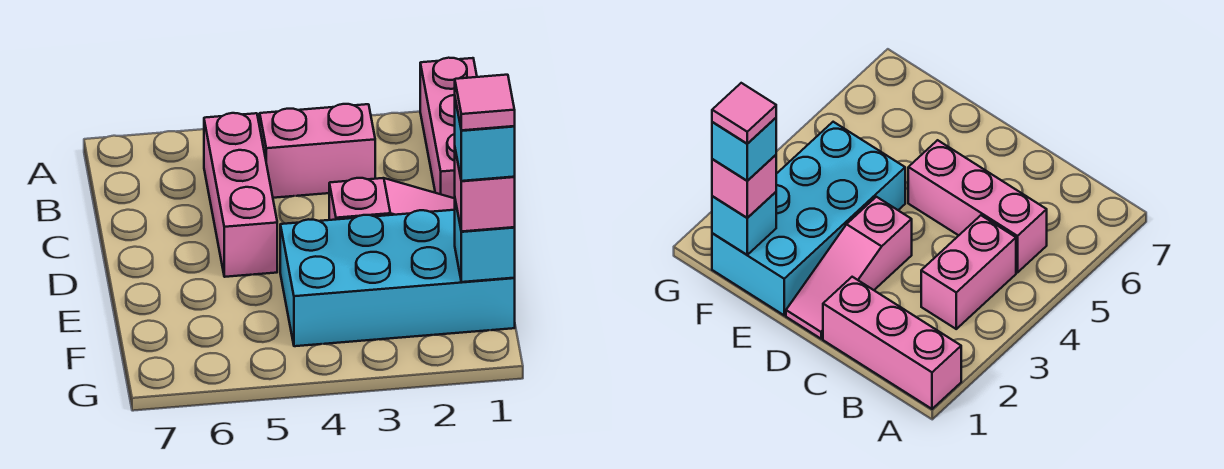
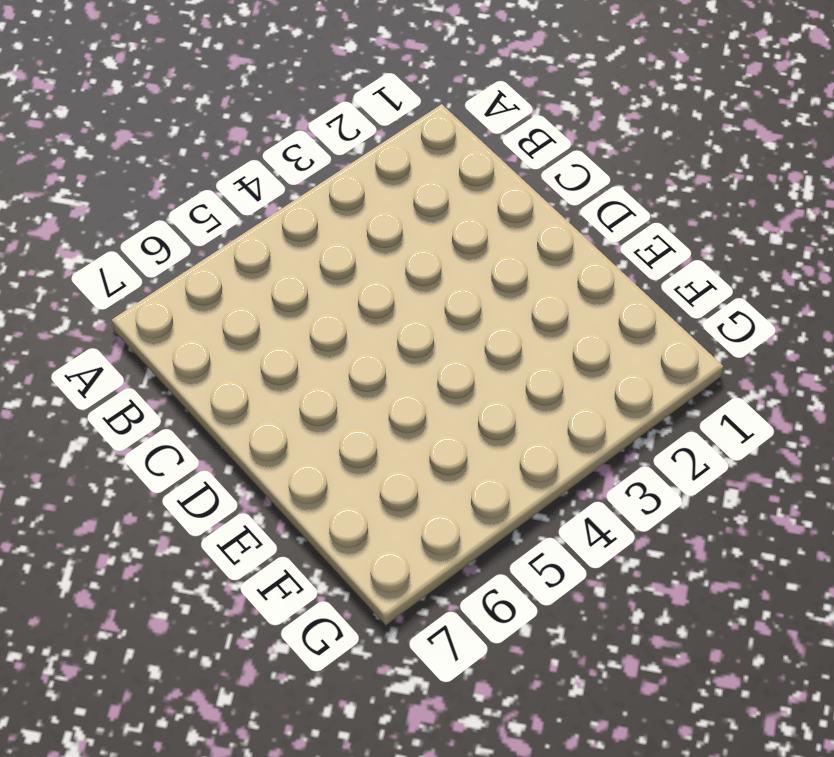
none -> pink brick A1:C1 level 1
none -> pink brick B3:B4 level 1

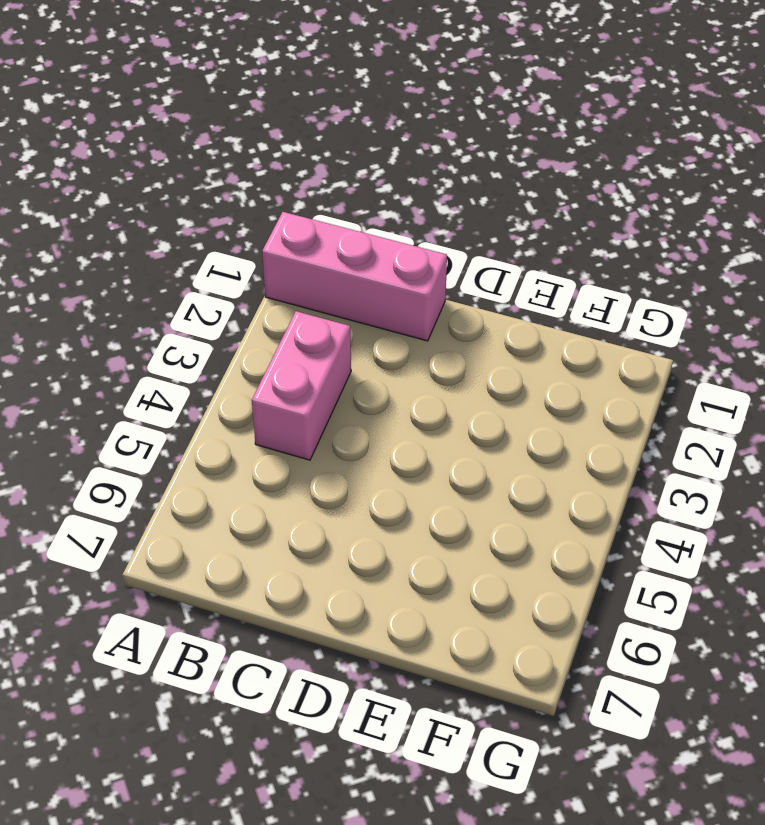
none -> pink brick B5:D5 level 1
none -> pink slope D1:D3 level 1 top 3

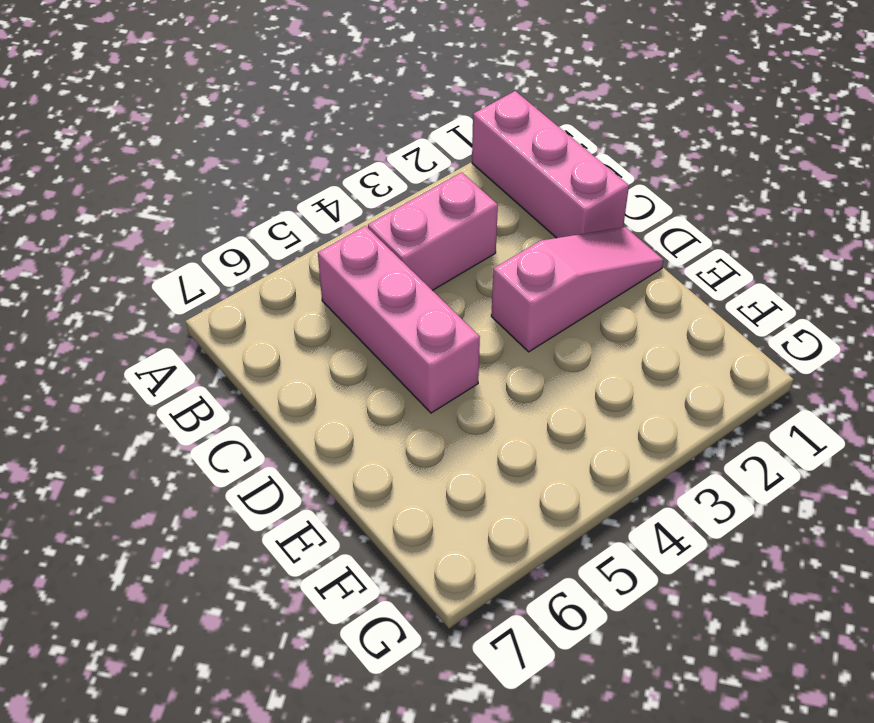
none -> cyan brick E1:F4 level 1
none -> cyan brick F1 level 2

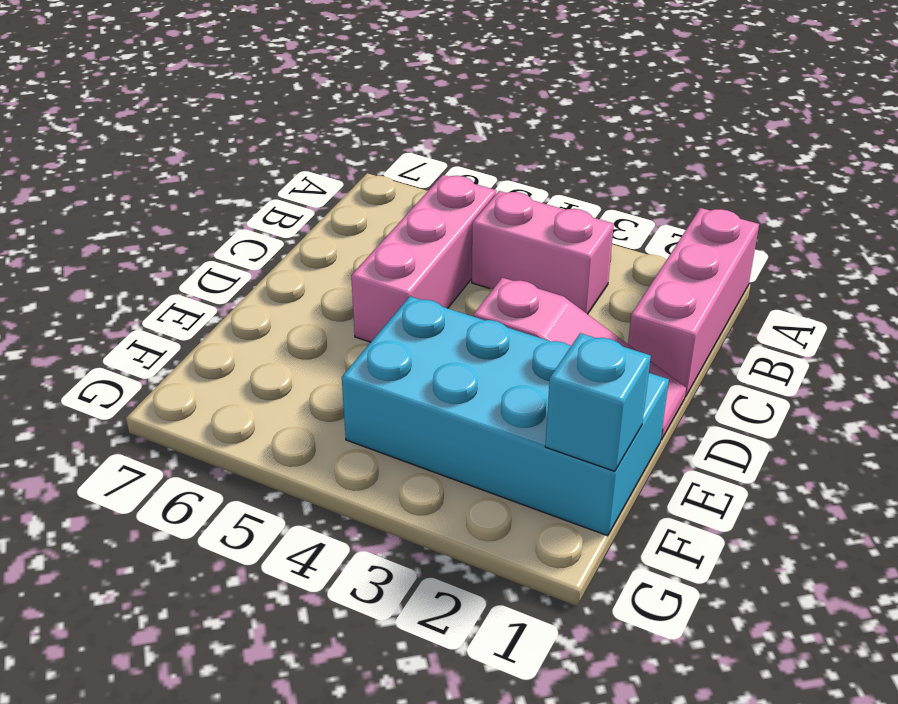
none -> pink brick F1 level 3
none -> cyan brick F1 level 4

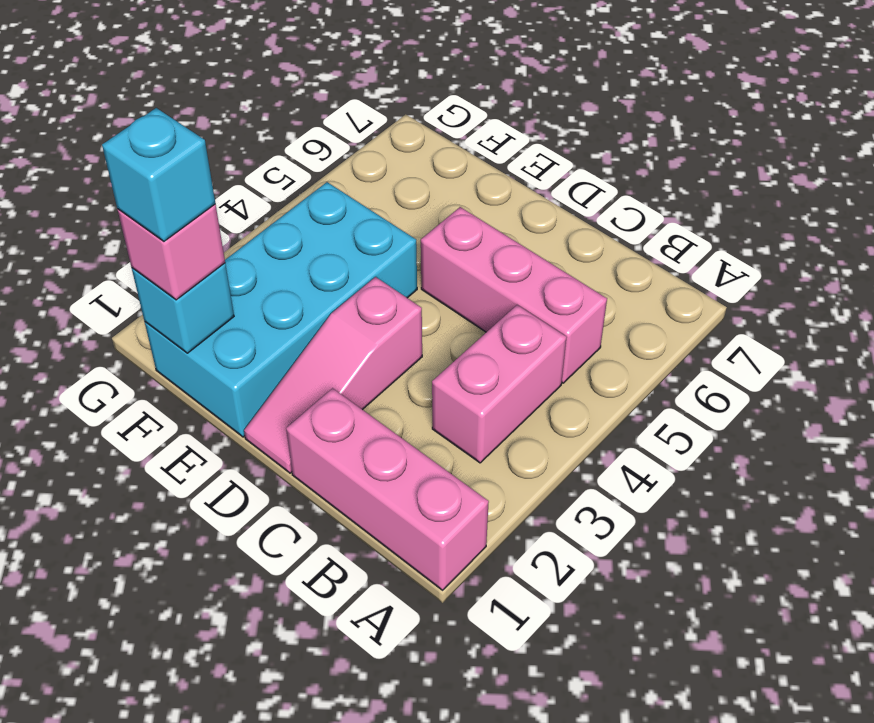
none -> pink tile F1 level 5

